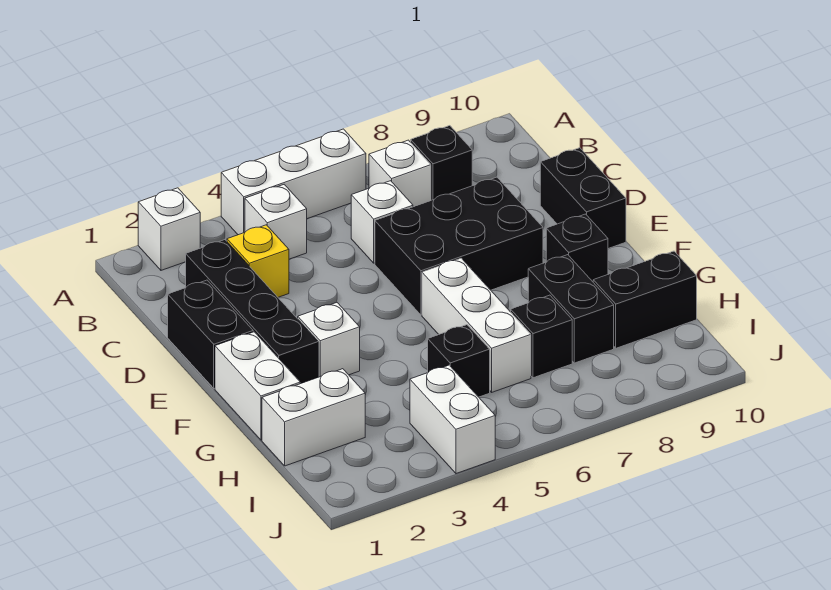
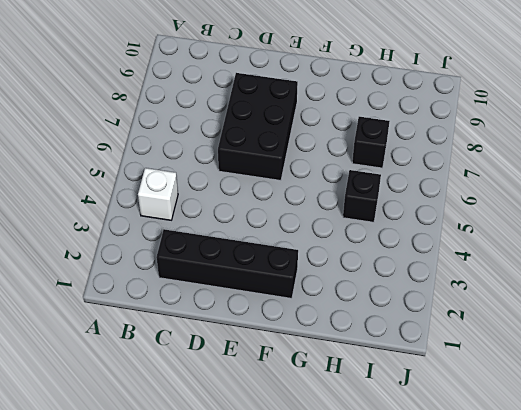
none -> white brick A2 level 1
none -> white brick A4:A6 level 1
none -> white brick B7 level 1

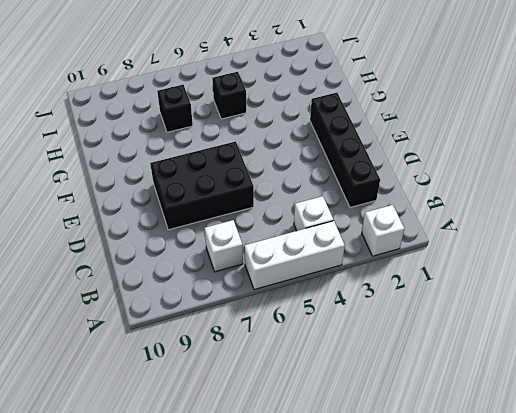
none -> black brick B8 level 1
none -> yellow brick C3 level 1
none -> white brick C6 level 1

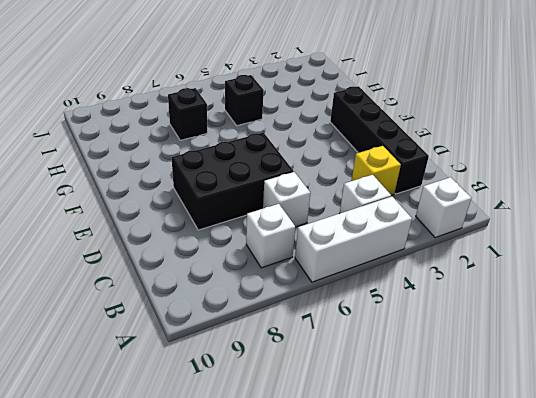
none -> black brick B8 level 1
none -> black brick D1:E1 level 1
none -> black brick D10:E10 level 1

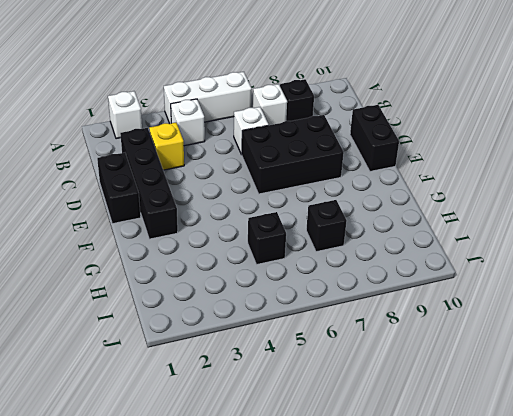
none -> white brick F1:G1 level 1
none -> white brick F3 level 1
none -> white brick F6:H6 level 1

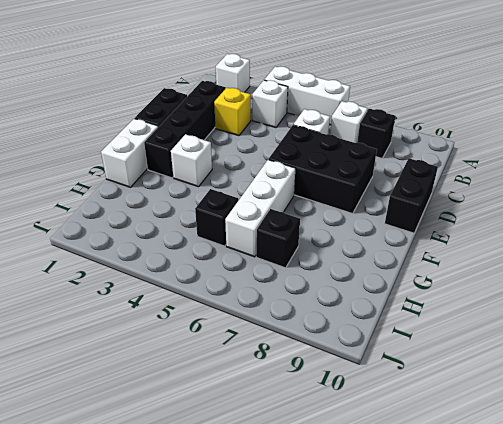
none -> black brick F9 level 1
none -> black brick G8:H8 level 1
none -> white brick H1:H2 level 1

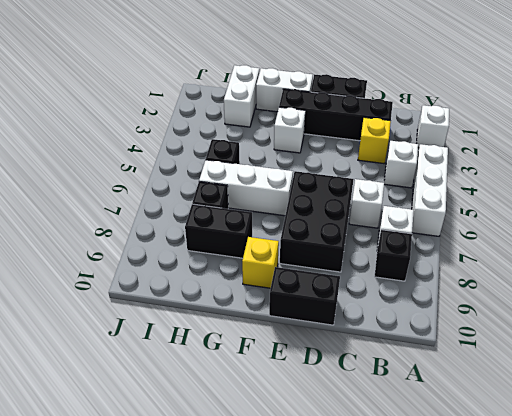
yellow brick F9 level 1 -> black brick F9 level 1
none -> black brick H9:H10 level 1
none -> white brick I4:J4 level 1

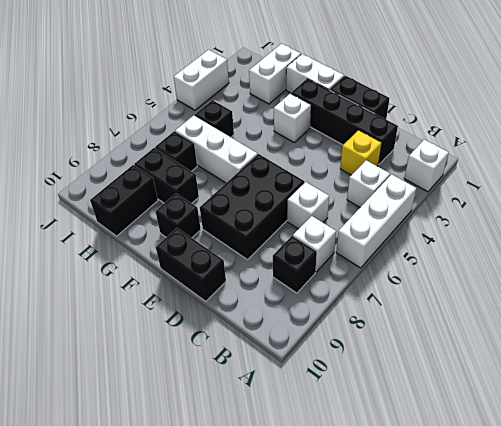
white brick J3:J4 level 1 -> white brick I4:J4 level 1

